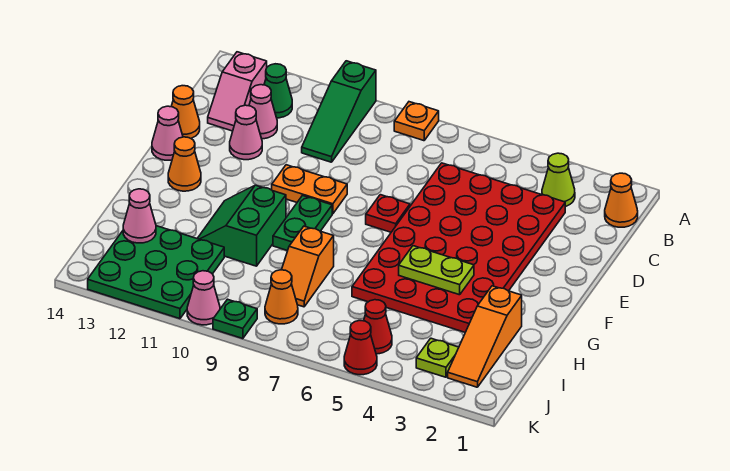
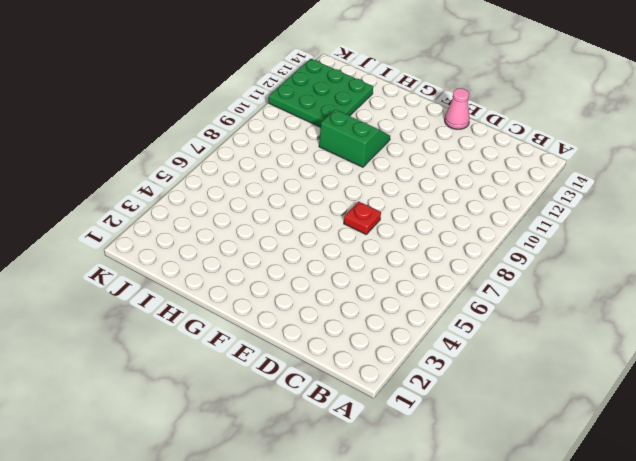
none -> orange plate A8 level 1
none -> green slope A10:C10 level 1 top A
none -> orange cone B1 level 1

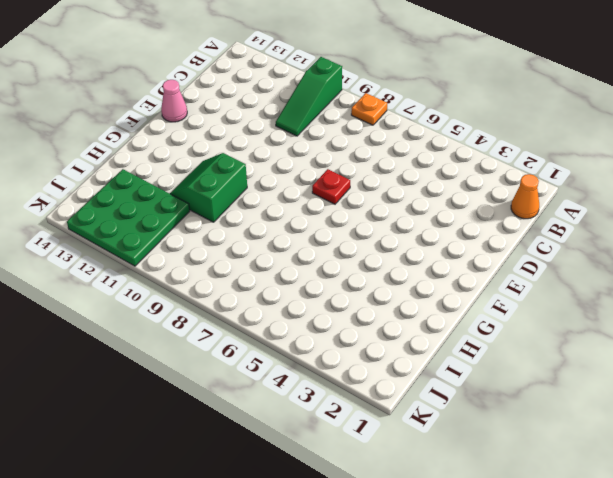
none -> lime cone B3 level 1
none -> green cone B12 level 1
none -> pink slope B13:C13 level 1 top B

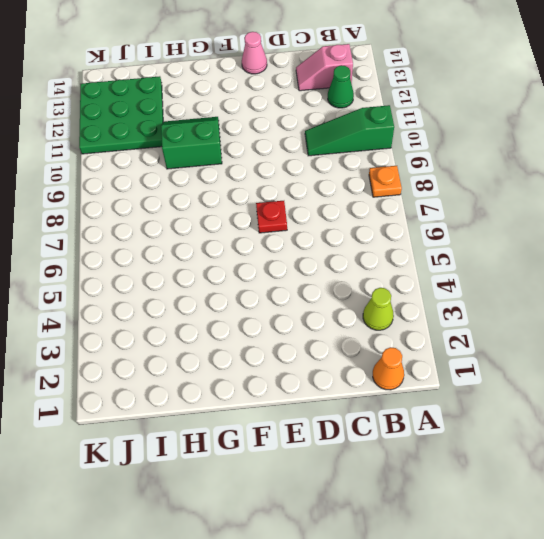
none -> red plate C3:H6 level 1
none -> pink cone C12 level 1
none -> pink cone D12 level 1

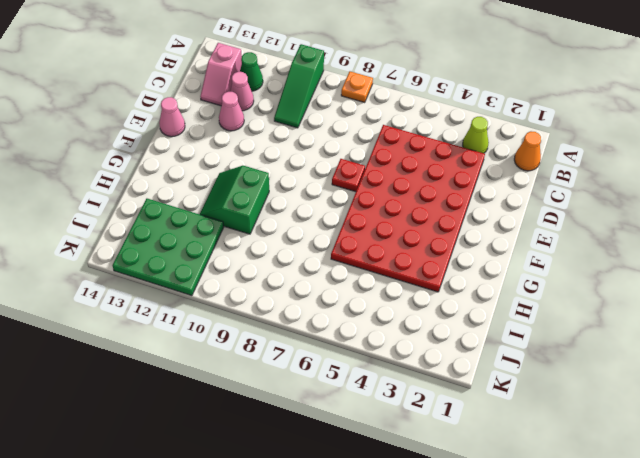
none -> orange cone D14 level 1
none -> orange plate E9:E10 level 1
none -> green plate F9:G9 level 1

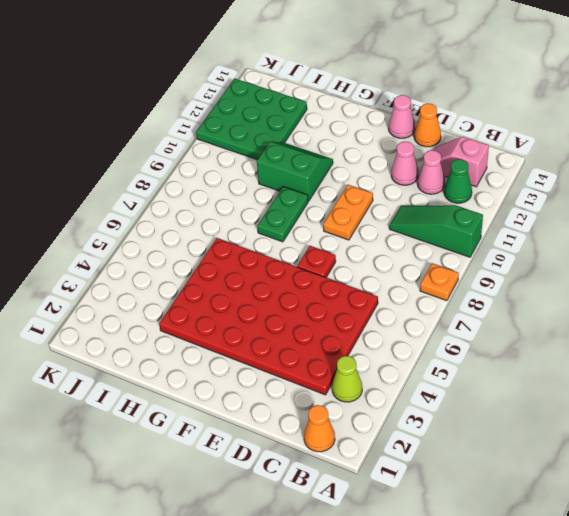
green plate G8:G9 level 1 -> green plate F9:G9 level 1
none -> orange cone F13 level 1
none -> orange slope H2:J2 level 1 top H
none -> orange slope H8:I8 level 1 top H

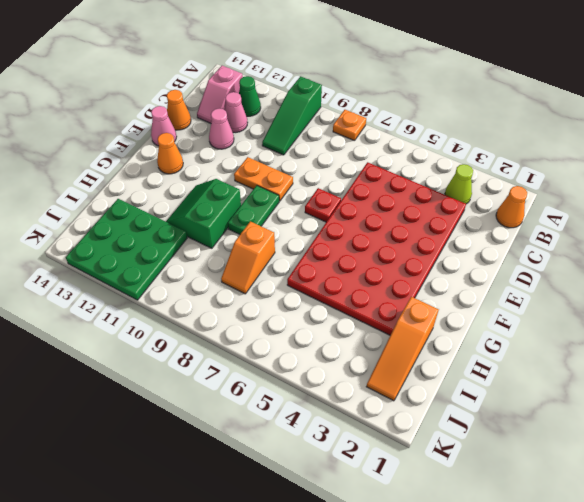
none -> lime plate J3 level 1
none -> red cone J5 level 1
none -> orange cone J8 level 1

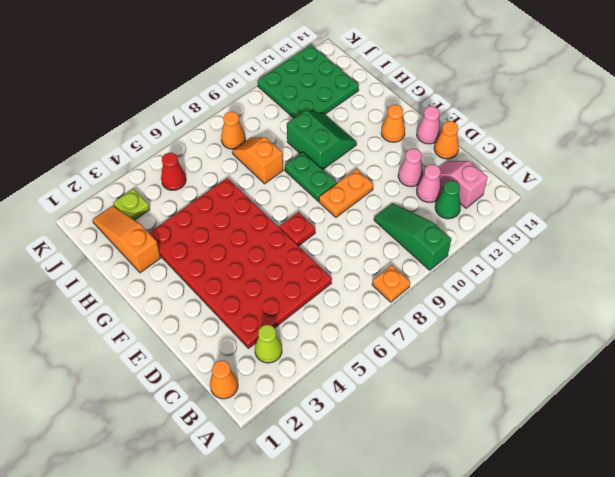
none -> red cone K5 level 1
none -> green plate K9 level 1
none -> pink cone K10 level 1

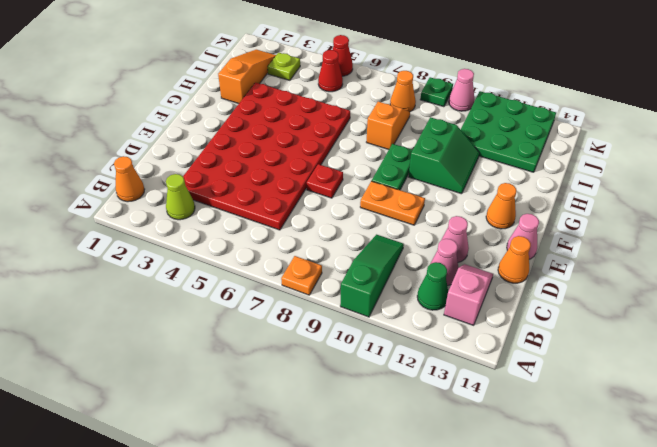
none -> lime plate G4:G5 level 2
none -> pink cone I13 level 2

